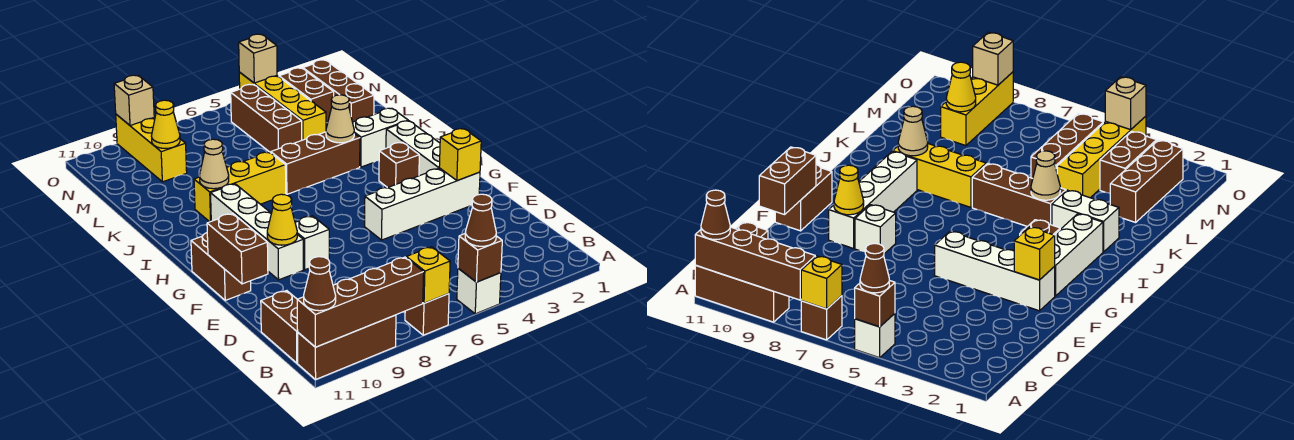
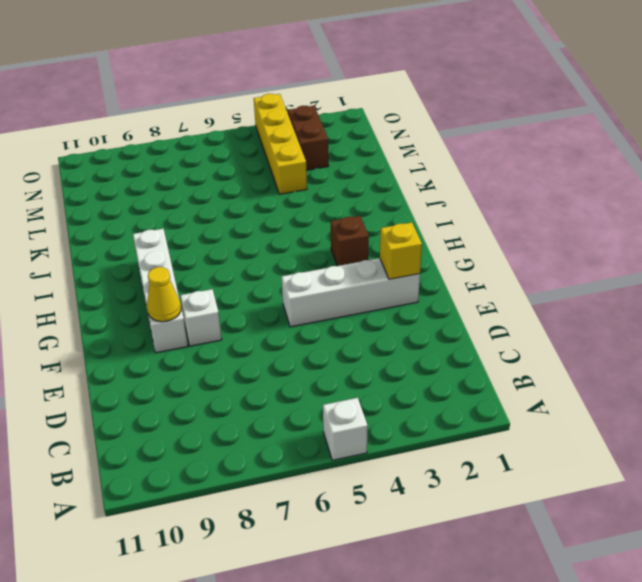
none -> brown brick A7 level 1
none -> brown brick A9:A11 level 1
none -> brown brick B11:C11 level 1
none -> brown brick F11:G11 level 1

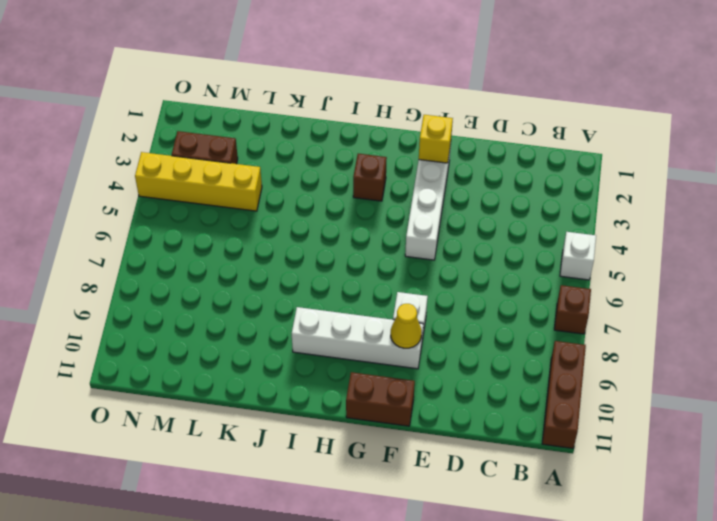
none -> brown brick B11:C11 level 1
none -> white brick G2:I2 level 1
none -> white brick J2:J3 level 1
none -> brown brick J4:J6 level 1

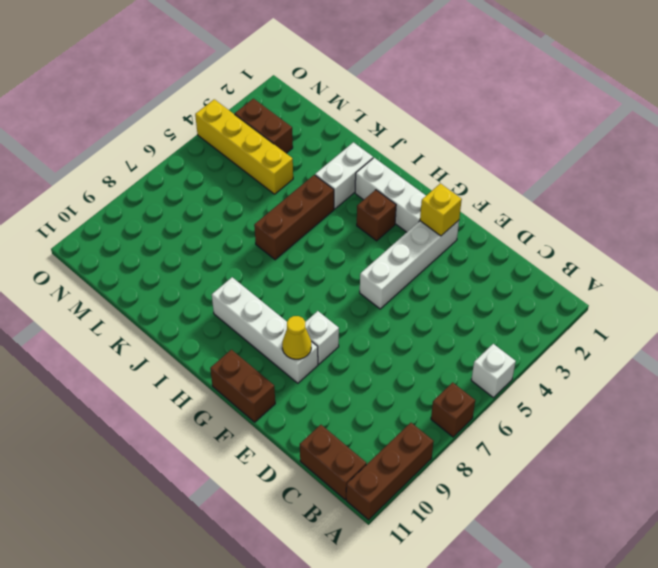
none -> yellow brick J7:J9 level 1
none -> brown brick L2:N2 level 1
none -> brown brick L5:N5 level 1
none -> yellow brick M9:O9 level 1

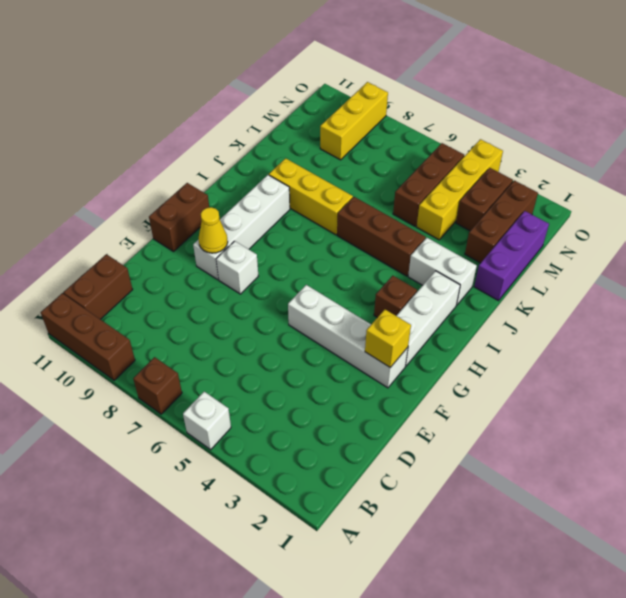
purple brick K1:M1 level 1 -> none
none -> brown brick A5 level 2
none -> yellow brick A7 level 2
none -> brown brick A8:A11 level 2
none -> brown brick E11:F11 level 2

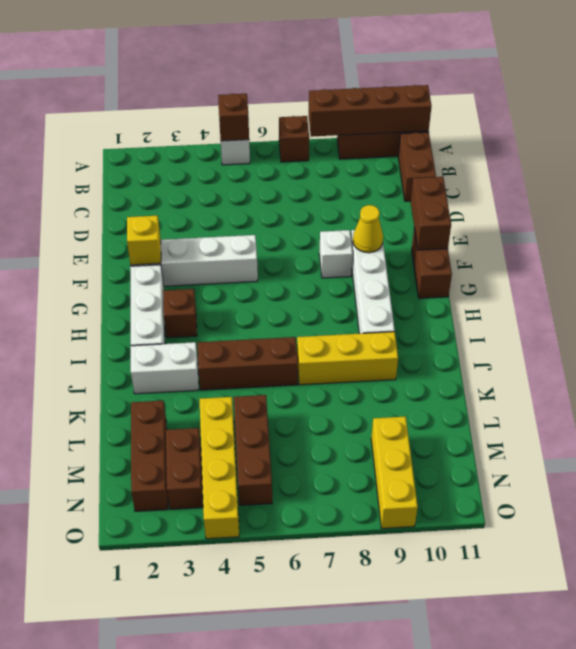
none -> yellow brick A7 level 2
none -> tan cone J4 level 2
none -> tan cone J9 level 2
none -> yellow cone M9 level 2

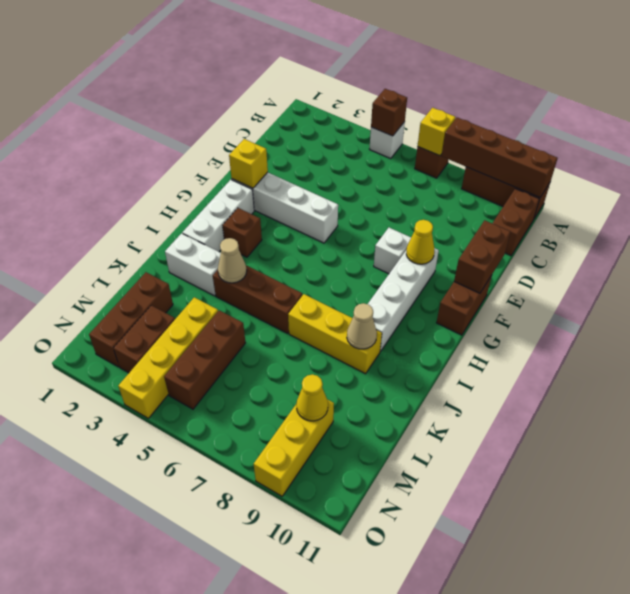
none -> tan brick O4 level 2
none -> tan brick O9 level 2
none -> brown cone A5 level 3
none -> brown cone A11 level 3

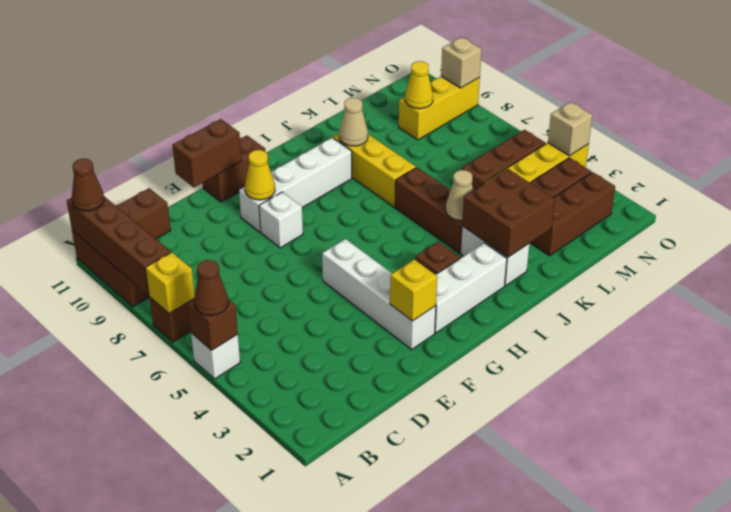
brown brick J2:K3 level 2 -> none

